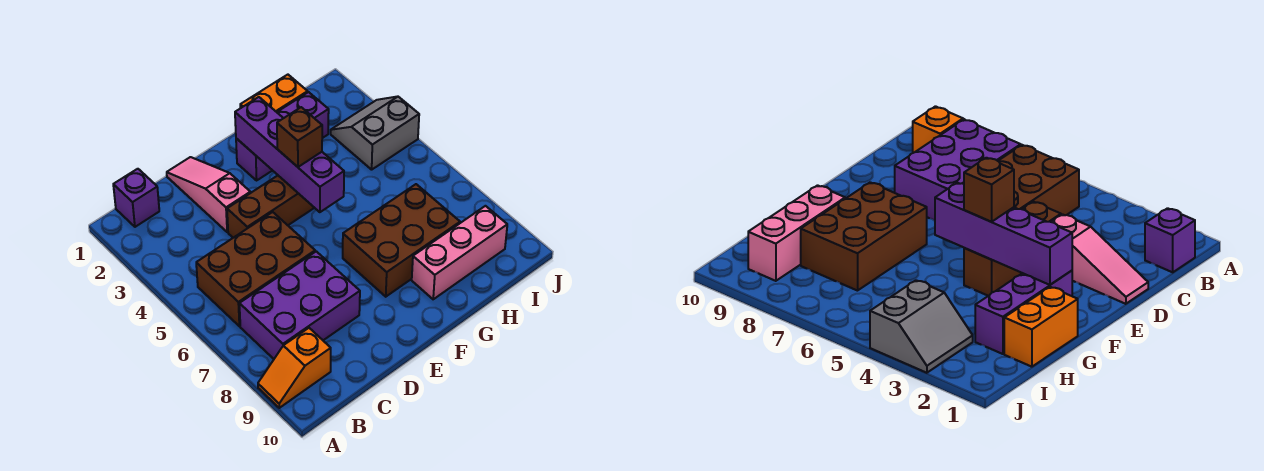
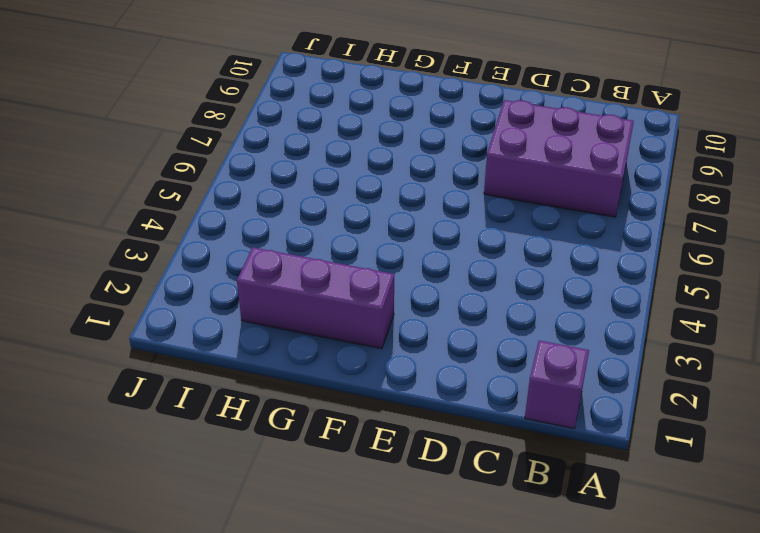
none -> orange slope A9:B9 level 1 top B
none -> brown brick B5:D6 level 1
none -> pink slope D1:D3 level 1 top 3

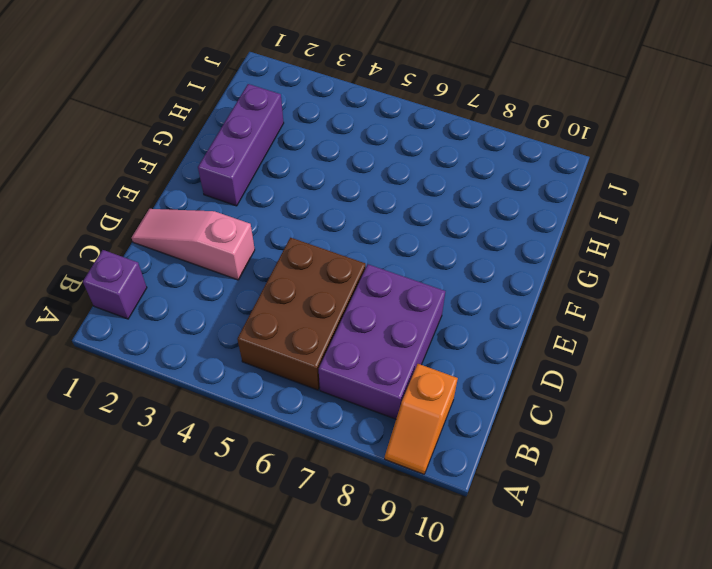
none -> brown brick D4:F4 level 1
none -> brown brick F7:H8 level 1
none -> orange brick G1:H1 level 1

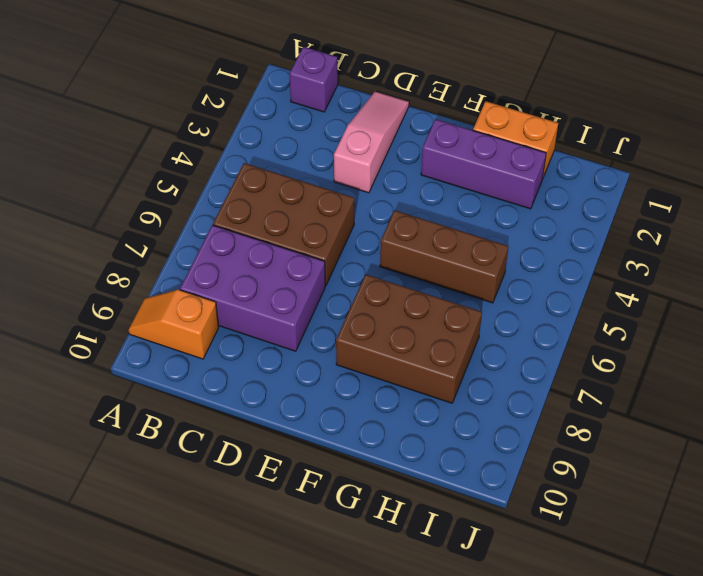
brown brick F5:H5 level 1 -> brown brick D4:F4 level 1
none -> pink brick G9:I9 level 1
none -> grey slope I3:J4 level 1 top 4
none -> purple brick F2:F5 level 2

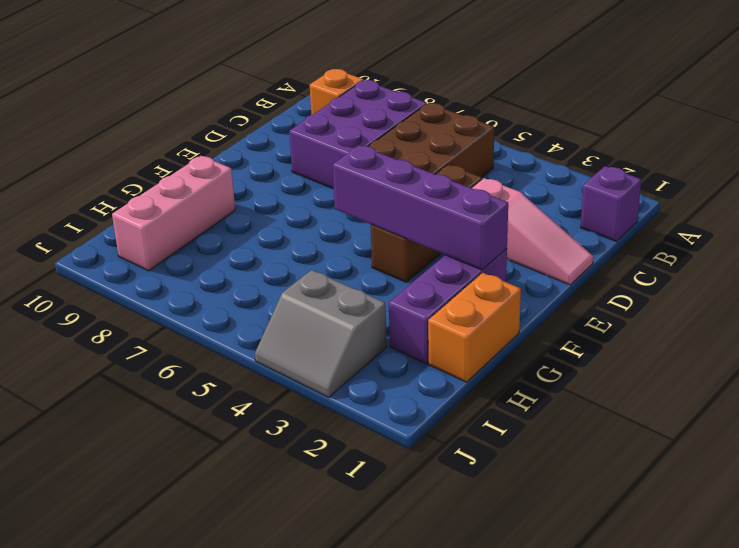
grey slope I3:J4 level 1 top I -> grey slope I3:J4 level 1 top 4
none -> brown brick F7:H8 level 1
none -> brown brick F4 level 3

